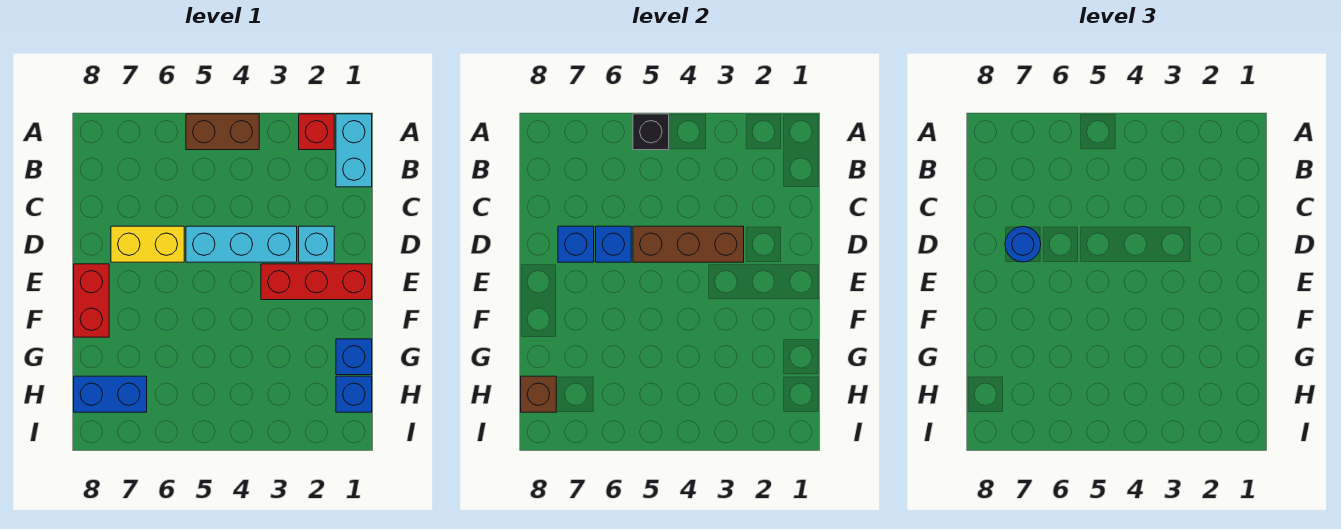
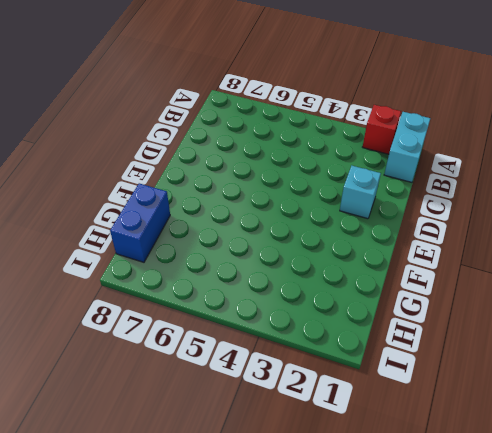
blue brick G8:H8 level 1 -> blue brick H7:H8 level 1
none -> brown brick A4:A5 level 1
none -> cyan brick D3:D5 level 1
none -> yellow brick D6:D7 level 1

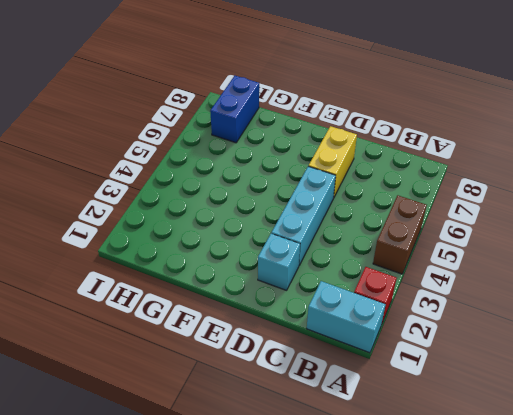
none -> red brick E1:E3 level 1
none -> red brick E8:F8 level 1
none -> blue brick G1 level 1

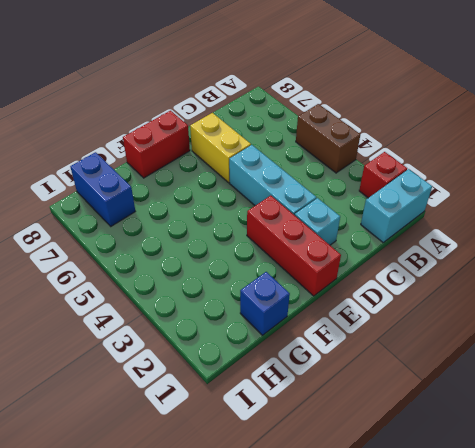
none -> blue brick H1 level 1
none -> black brick A5 level 2
none -> brown brick D3:D5 level 2

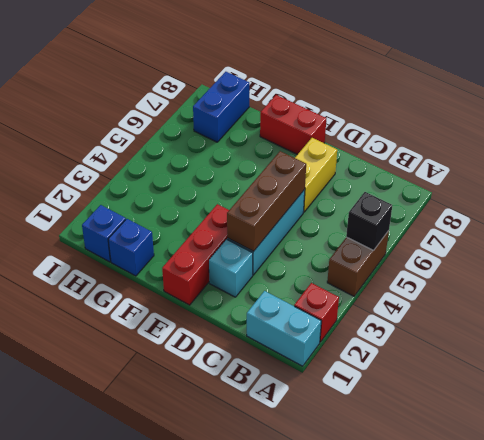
none -> blue brick D6 level 2
none -> blue brick D7 level 2
none -> brown brick H8 level 2

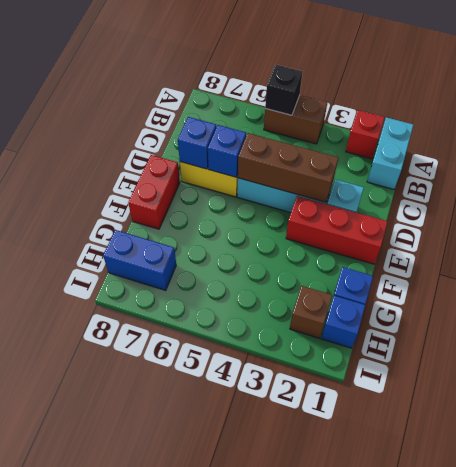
brown brick H2 level 1 -> brown brick H8 level 2
none -> blue round brick D7 level 3

